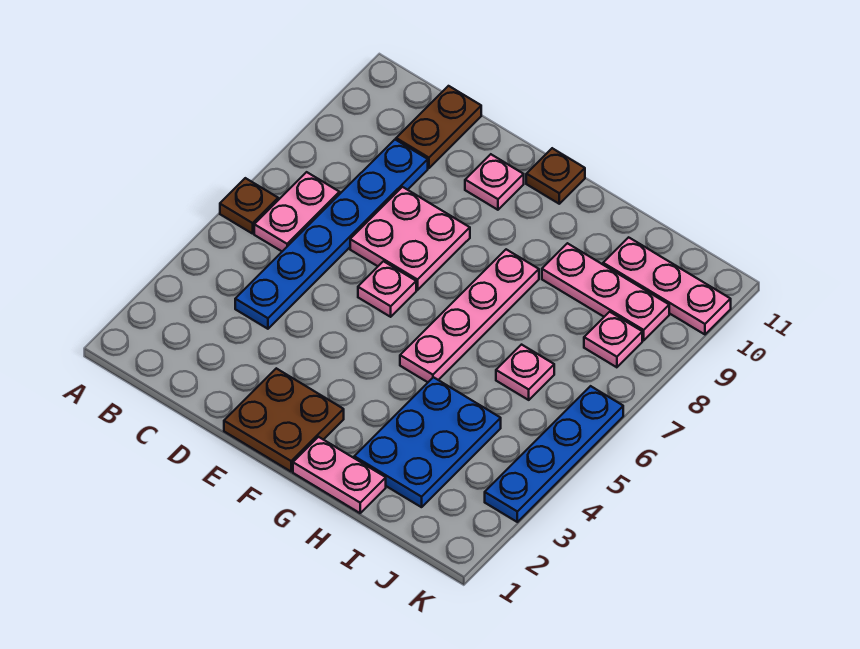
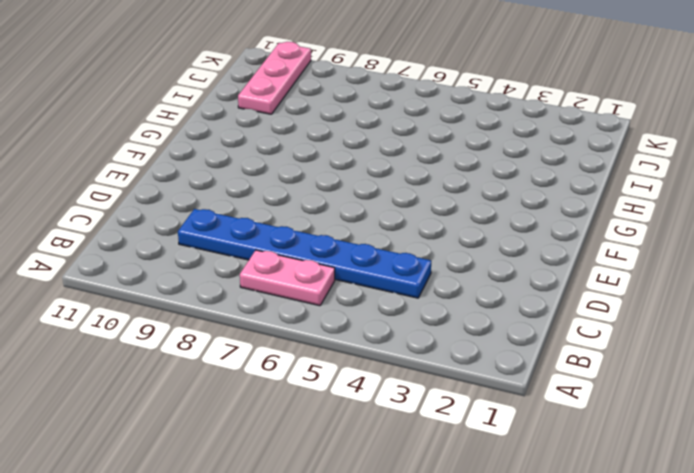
none -> brown plate A6 level 1
none -> brown plate C10:C11 level 1
none -> pink plate D7:E8 level 1

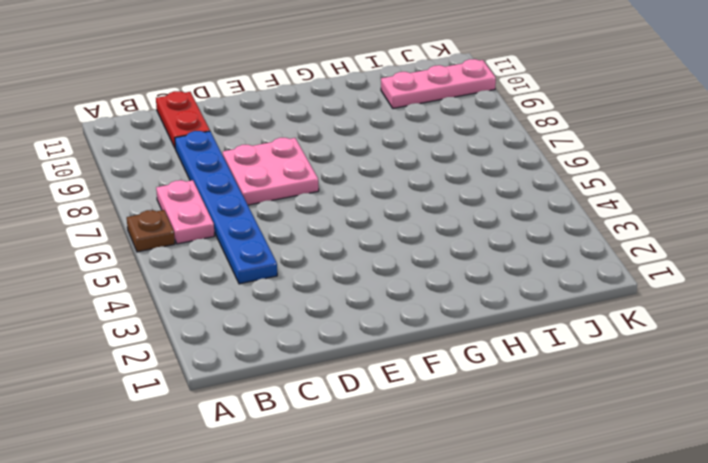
red plate C10:C11 level 1 -> brown plate C10:C11 level 1
none -> brown plate E1:F2 level 1
none -> pink plate E6 level 1
none -> pink plate E10 level 1

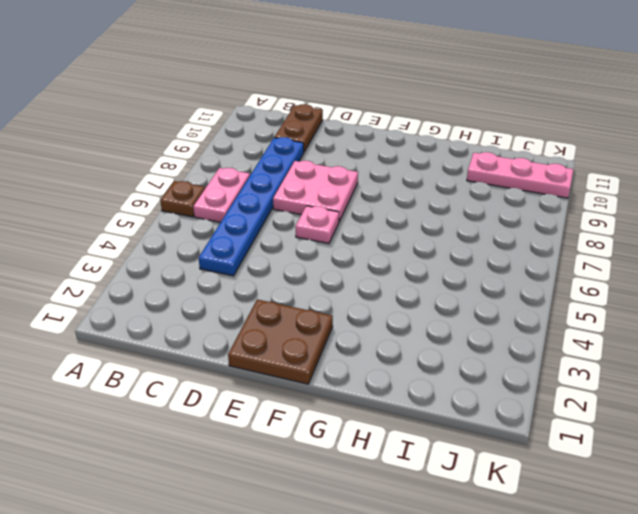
none -> pink plate E10 level 1
none -> brown plate F11 level 1
none -> pink plate G1:H1 level 1

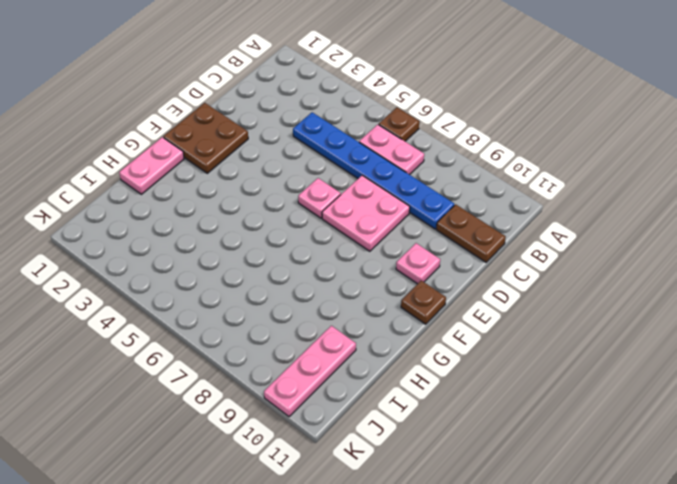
none -> pink plate G5:G8 level 1
none -> blue plate H2:I4 level 1
none -> pink plate H9:J9 level 1

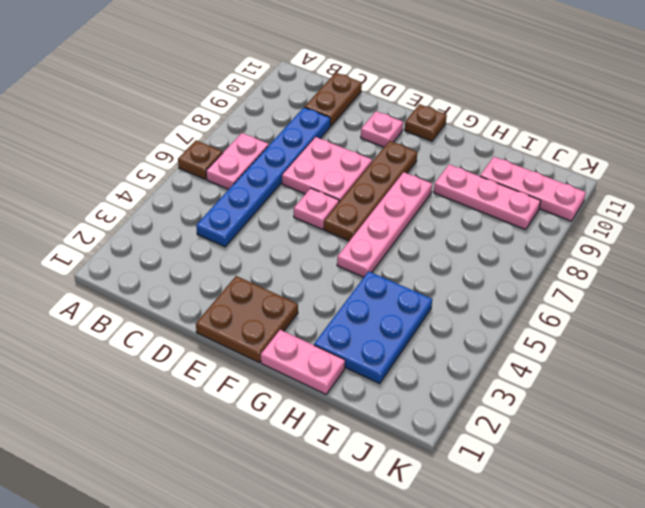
brown plate F6:F9 level 1 -> none
none -> pink plate I6 level 1
none -> pink plate J8 level 1
none -> blue plate K3:K6 level 1

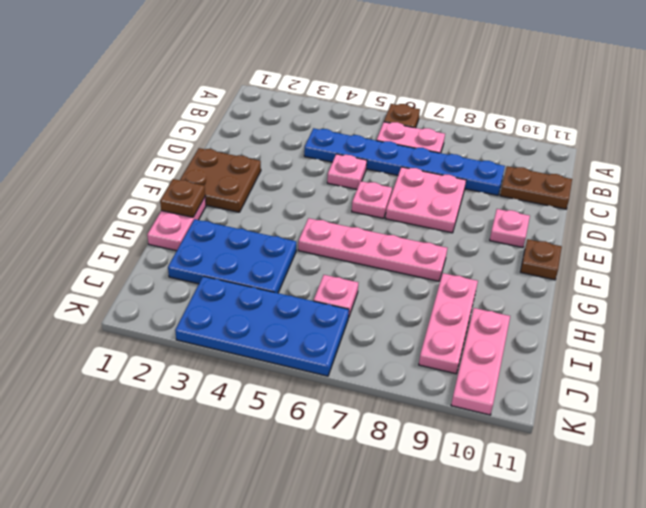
pink plate D5 level 1 -> pink plate J8 level 1
brown plate G1 level 2 -> none
blue plate J3:K6 level 1 -> blue plate K3:K6 level 1

